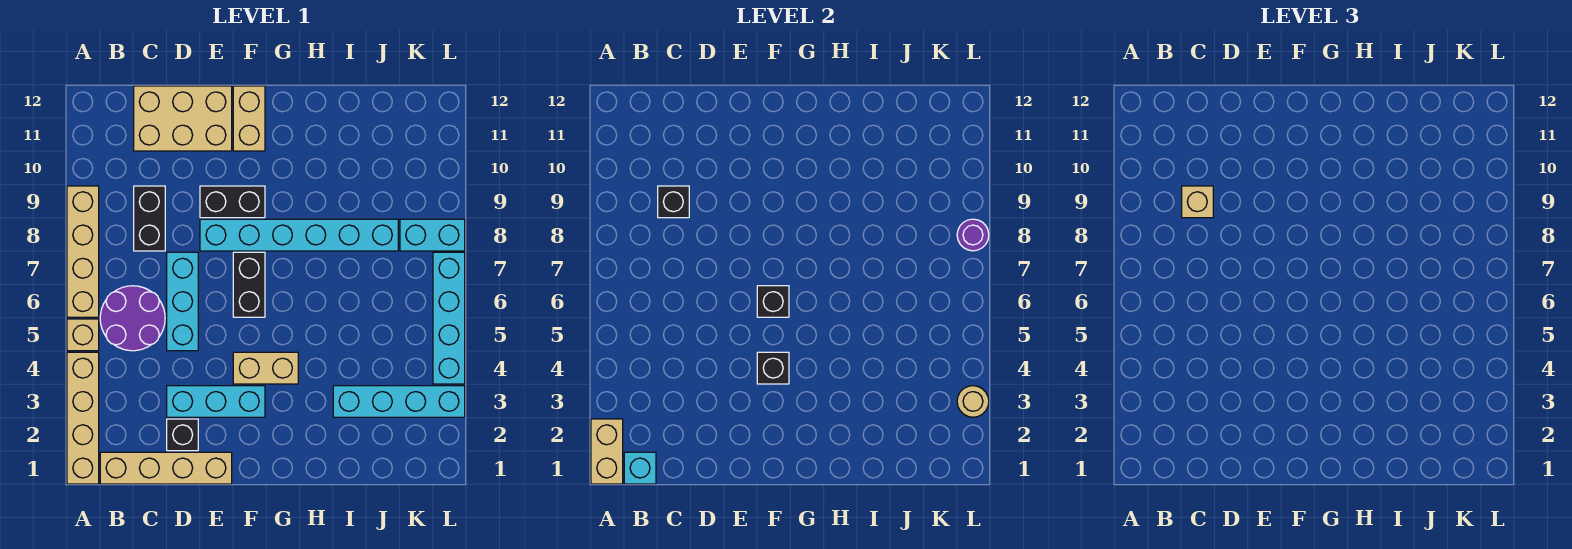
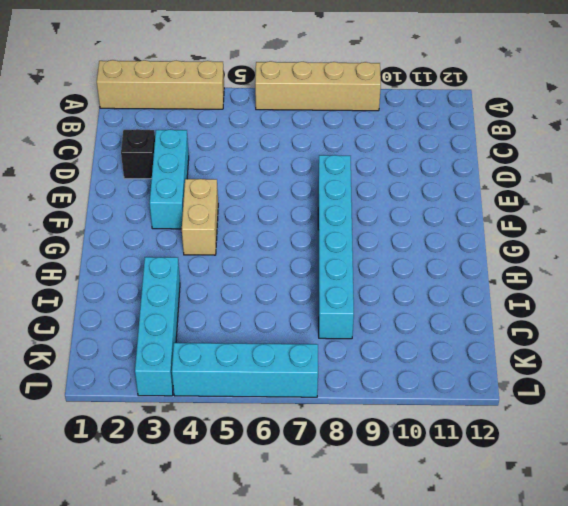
none -> tan brick A5 level 1
none -> tan brick B1:E1 level 1
none -> purple round brick B5:C6 level 1

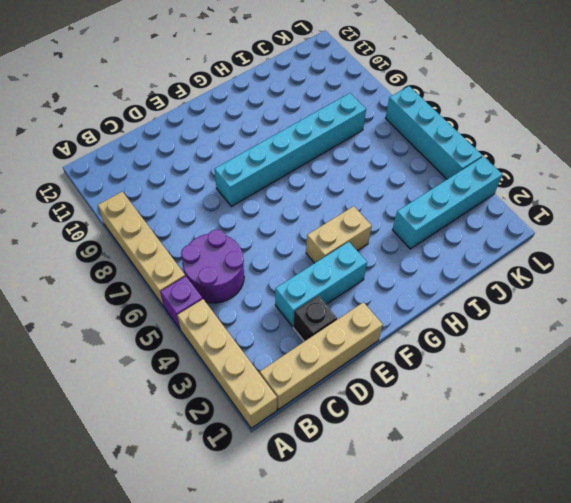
purple brick A5 level 1 -> tan brick A5 level 1
none -> black brick C8:C9 level 1
none -> tan brick C11:E12 level 1
none -> cyan brick D5:D7 level 1

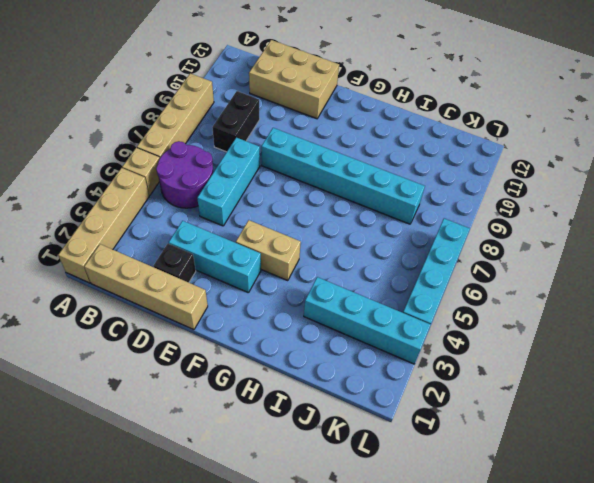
none -> black brick E9:F9 level 1
none -> black brick F6:F7 level 1
none -> tan brick F11:F12 level 1

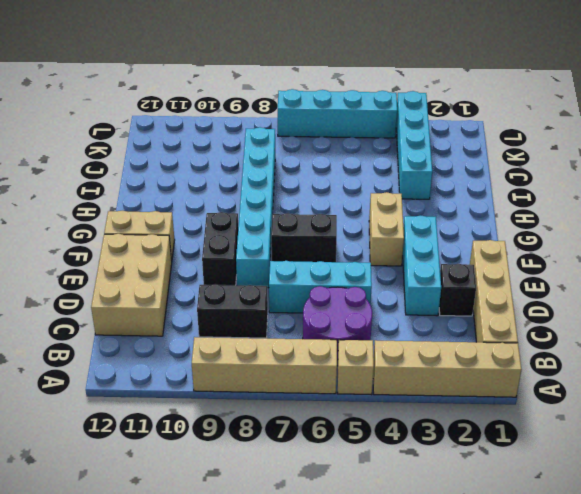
none -> cyan brick K8:L8 level 1
none -> tan brick A1:A2 level 2
none -> cyan brick B1 level 2

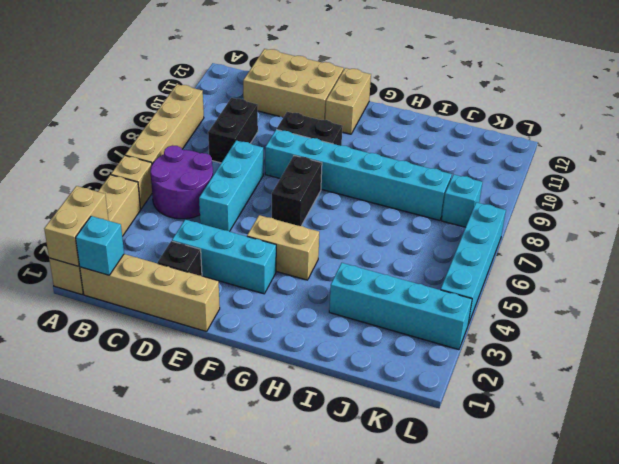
cyan brick K8 level 1 -> cyan brick K8:L8 level 1
none -> black brick C9 level 2
none -> black brick F4 level 2
none -> black brick F6 level 2

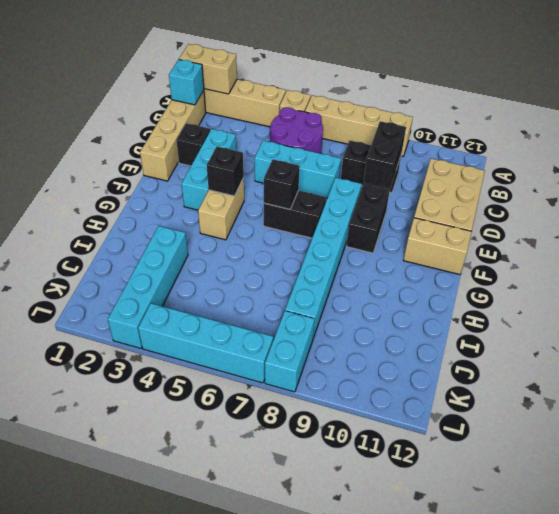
black brick C9:D9 level 2 -> black brick C9 level 2
none -> tan round brick L3 level 2
none -> purple round brick L8 level 2
none -> tan brick C9 level 3

